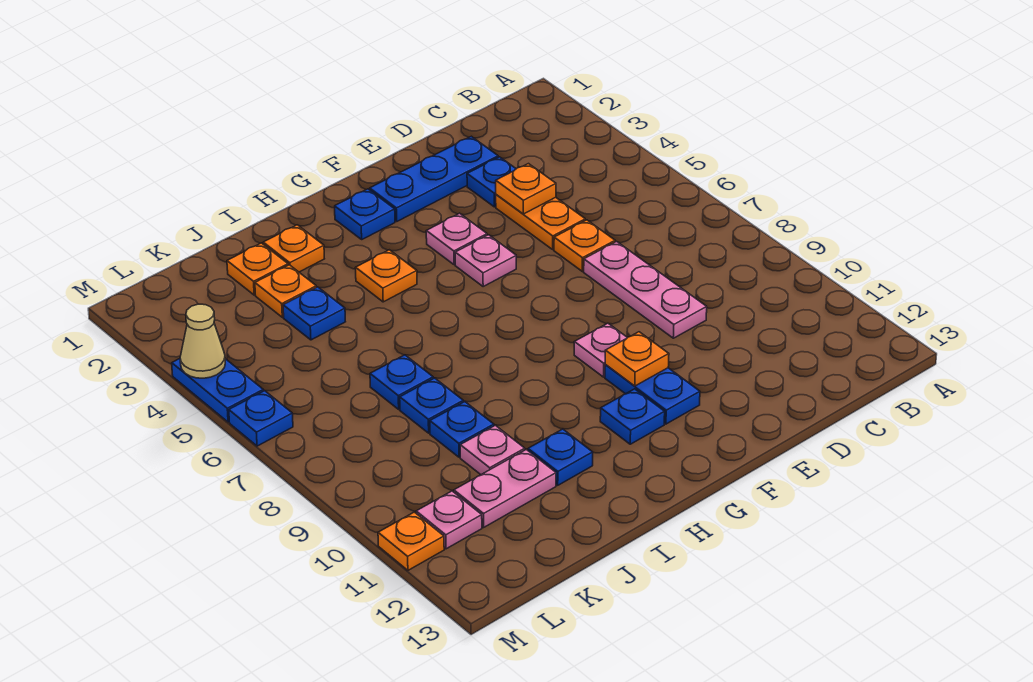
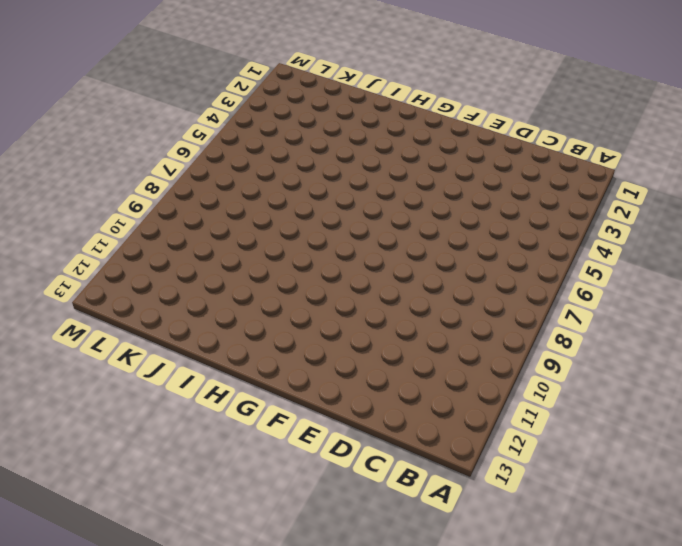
none -> blue plate D2:F2 level 1
none -> blue plate D3 level 1
none -> orange plate D4:D5 level 1

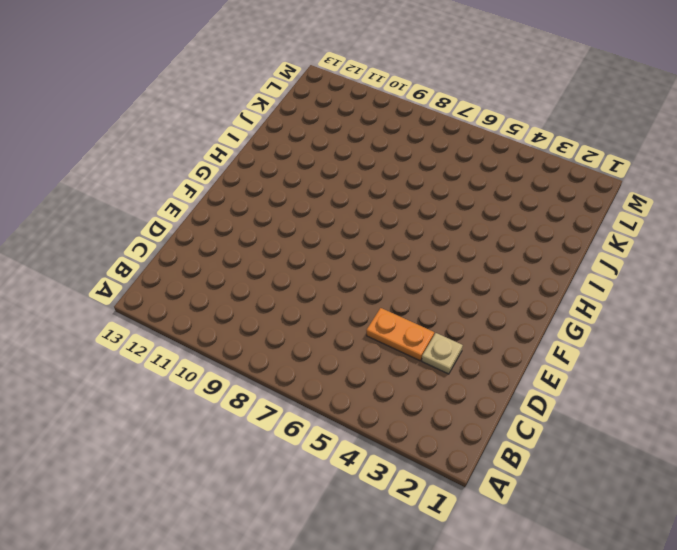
tan plate D3 level 1 -> blue plate D3 level 1
none -> blue plate D2:F2 level 1
none -> orange plate D6 level 1
none -> pink plate D7:D9 level 1

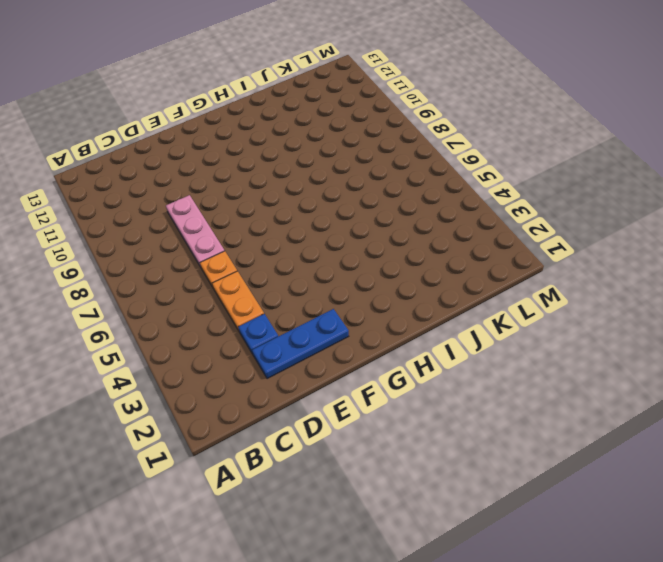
none -> pink plate F4 level 1
none -> pink plate F5 level 1
none -> pink plate F9 level 1

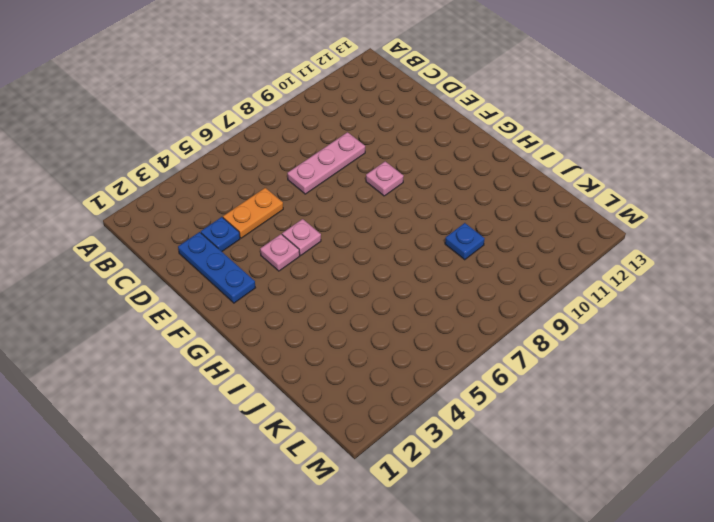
none -> orange plate D6 level 1
none -> blue plate F10:F11 level 1
none -> blue plate G2 level 1

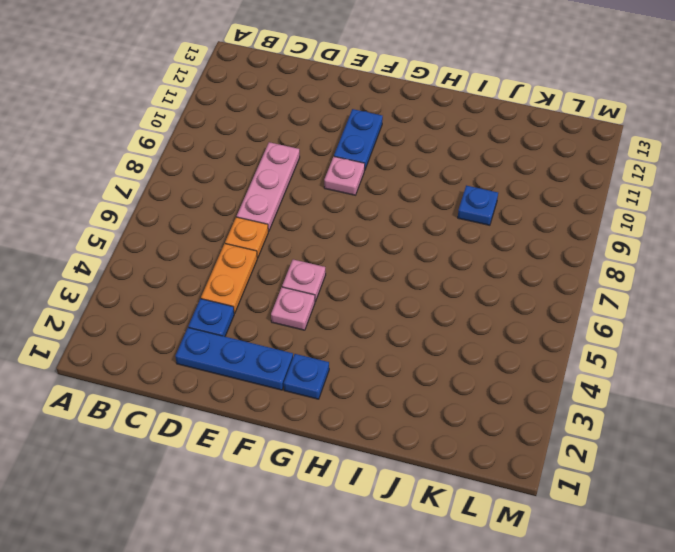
none -> blue plate G11 level 1
none -> orange plate H4 level 1
none -> orange plate I2 level 1

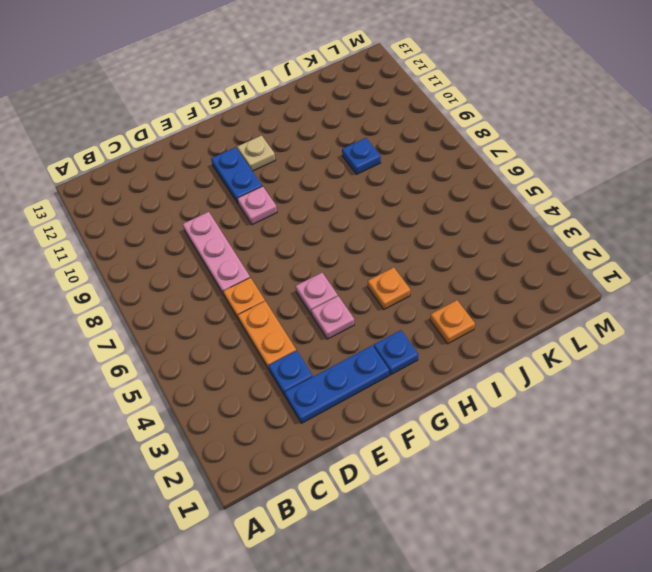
tan plate G11 level 1 -> blue plate G11 level 1
none -> blue plate I11 level 1
none -> orange plate J2 level 1
none -> orange plate J3 level 1

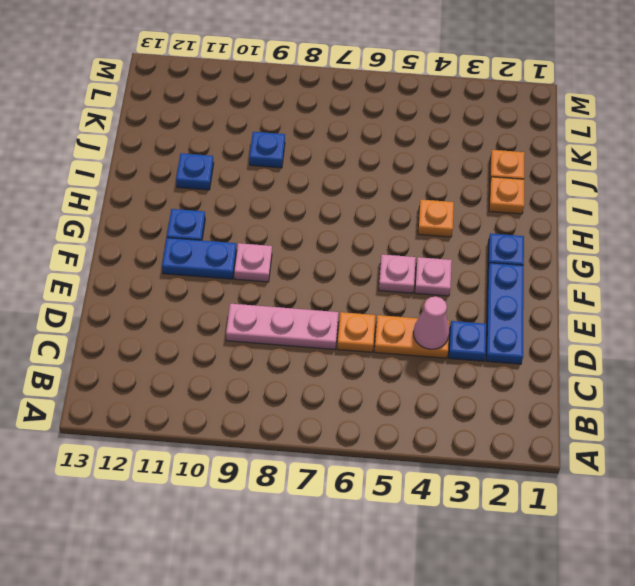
pink cone D4 level 2 -> orange plate D4 level 2
none -> orange plate J3 level 1
none -> blue plate J4 level 1
none -> blue plate J7 level 1

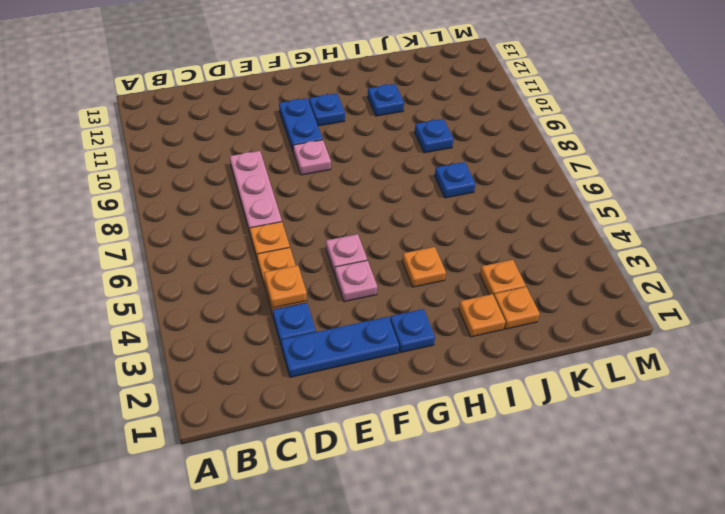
none -> blue plate J4 level 1
none -> blue plate J8 level 1
none -> pink plate J10 level 1

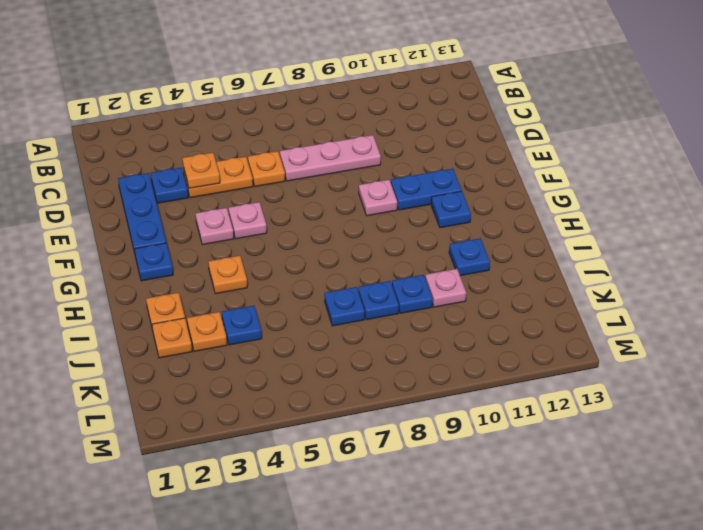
none -> pink plate J11:K11 level 1
none -> pink plate L11 level 1
none -> blue plate M4:M5 level 1

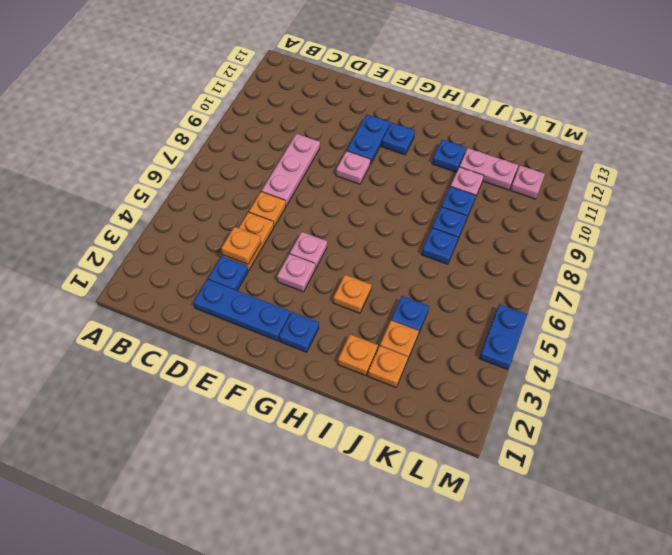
none -> blue plate M6 level 1
none -> orange plate M11 level 1
none -> orange plate F10 level 2

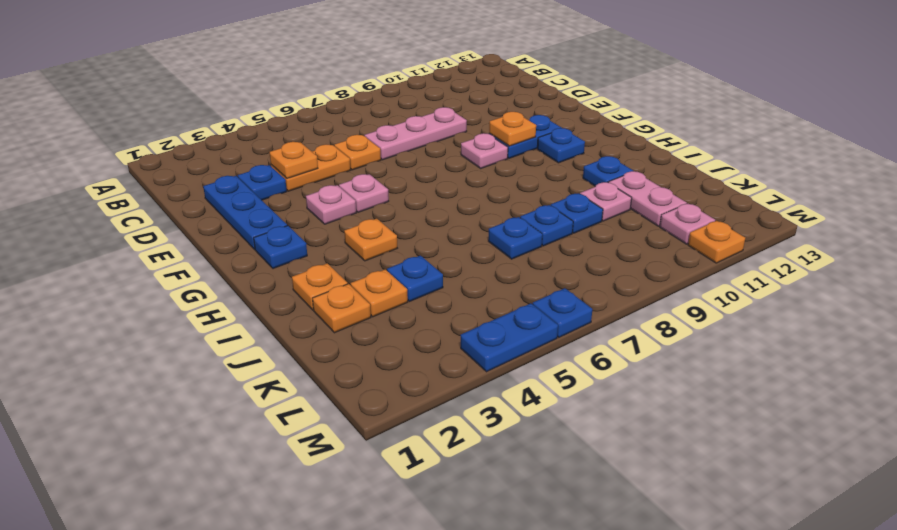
none -> tan cone M4 level 2

